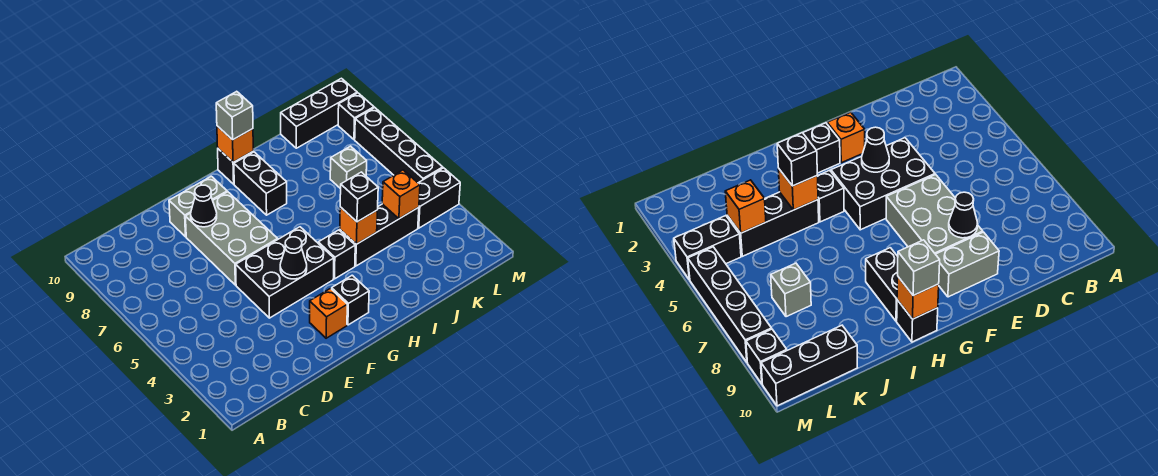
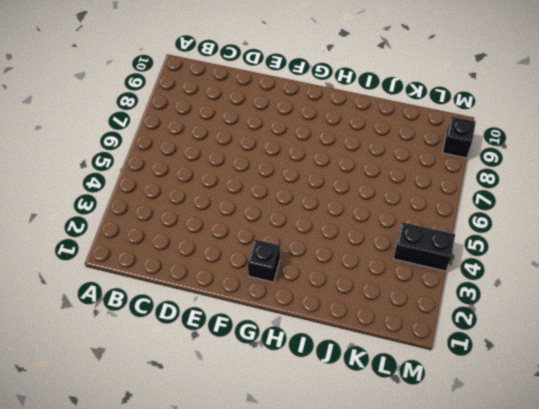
none -> black brick E4:G5 level 1
none -> grey brick E6:F8 level 1
none -> grey brick E9:F9 level 1

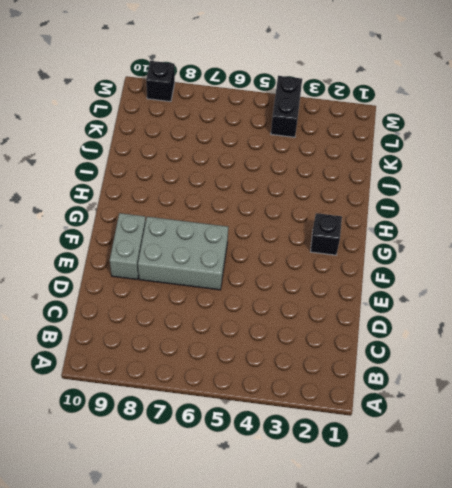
none -> black brick E4:G5 level 1
none -> orange brick F2 level 1
none -> black brick H4 level 1

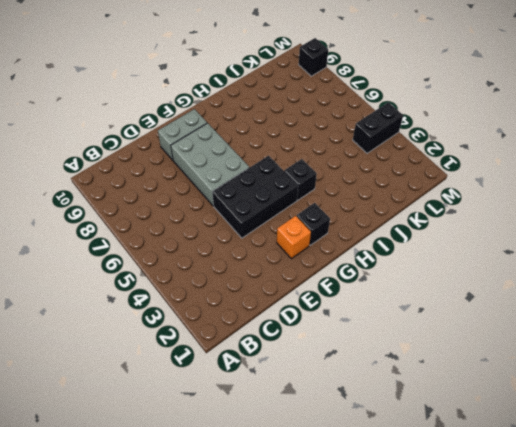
none -> black brick H8:H9 level 1
none -> black brick H10 level 1
none -> black brick I4:K4 level 1

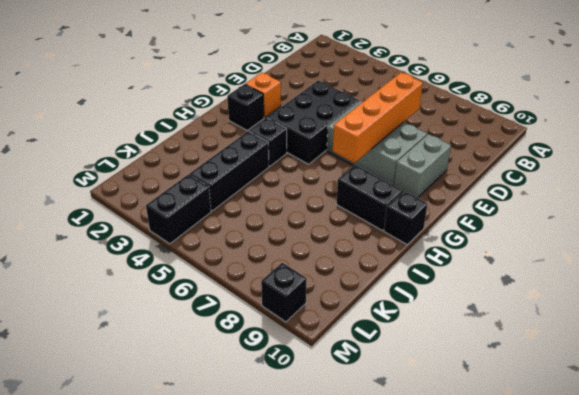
orange brick D7:G7 level 2 -> none
none -> grey brick K7 level 1
none -> black brick K10:M10 level 1
none -> black brick M5:M8 level 1

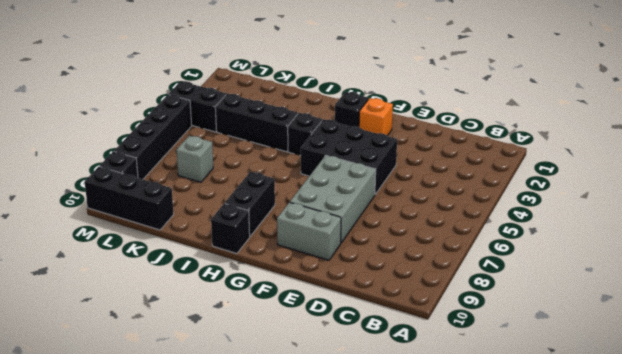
none -> black cone E8 level 2
none -> black cone F4 level 2
none -> orange brick H10 level 2

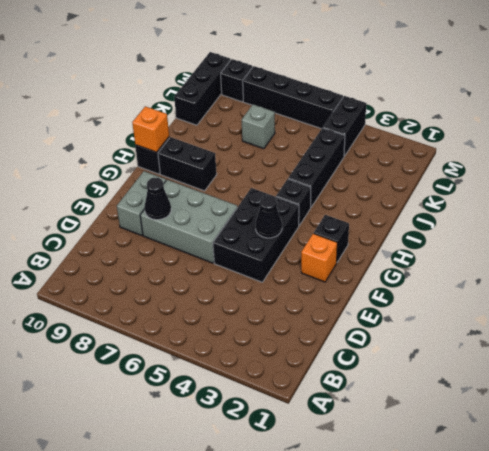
none -> orange brick I4 level 2
none -> orange brick K4 level 2
none -> grey brick H10 level 3

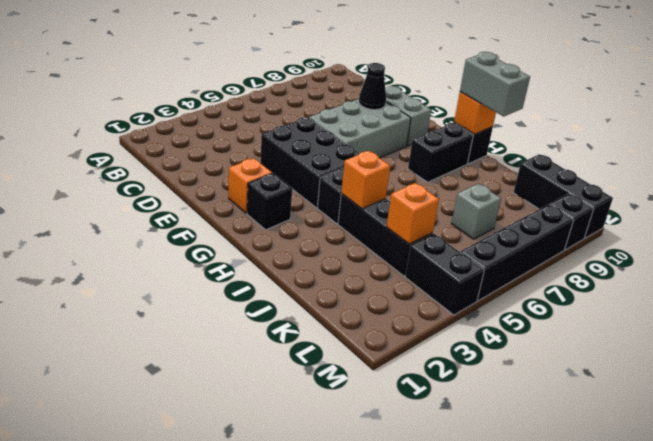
grey brick H10:I10 level 3 -> grey brick H10 level 3
none -> black cone F4 level 2
none -> black brick I4 level 3

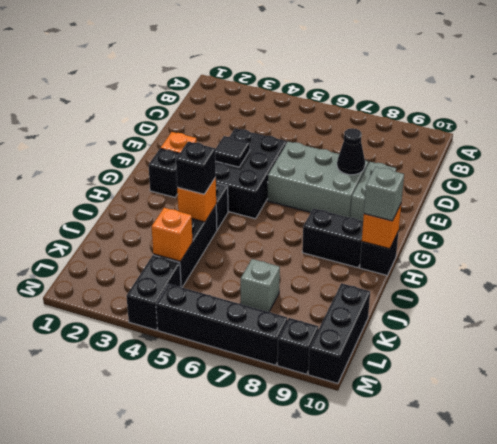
black tile F4 level 2 -> black cone F4 level 2

